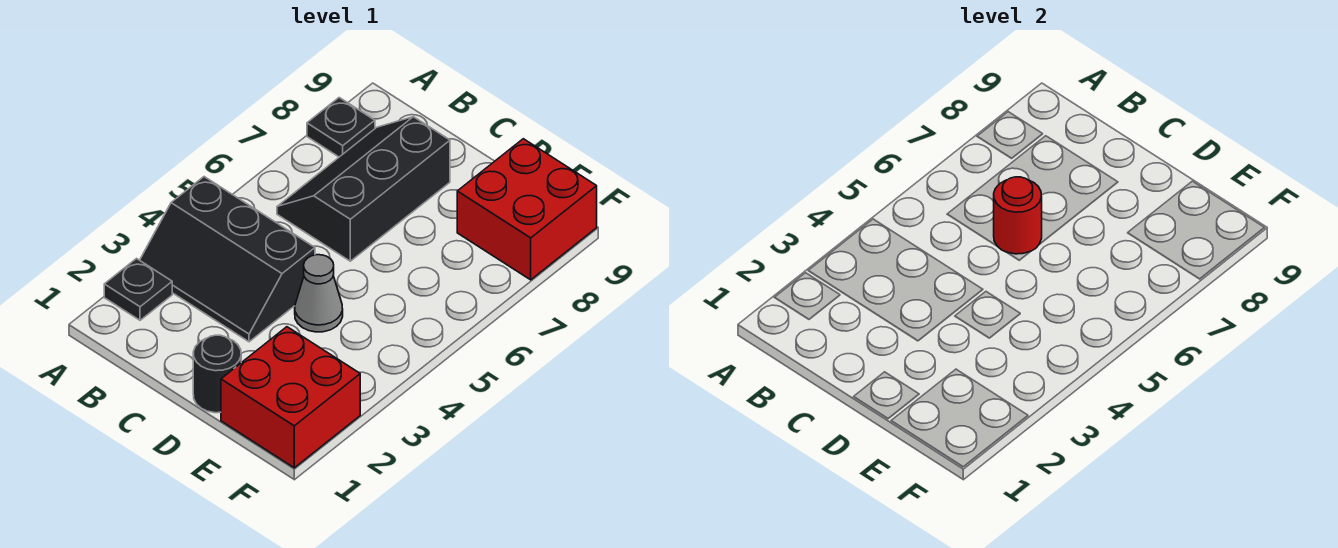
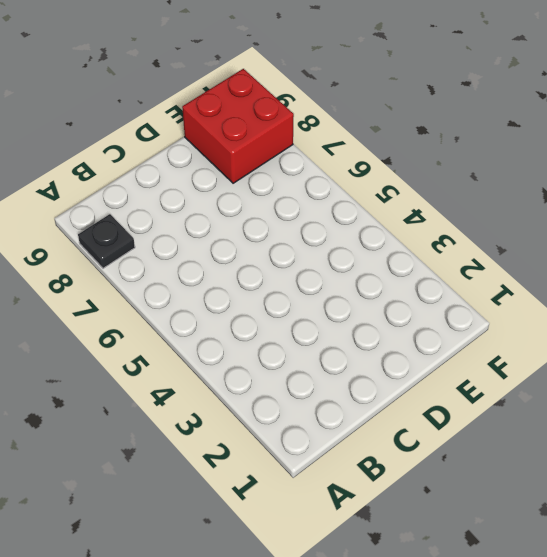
none -> black plate A2 level 1
none -> black slope A3:C4 level 1 top 4

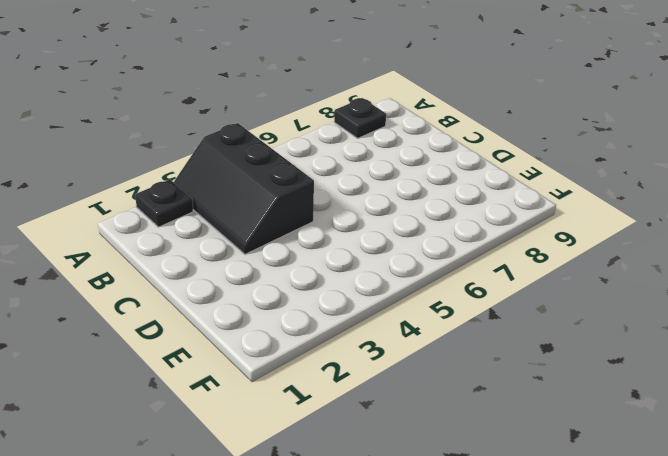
none -> black slope B6:C8 level 1 top C
none -> black round brick D1 level 1

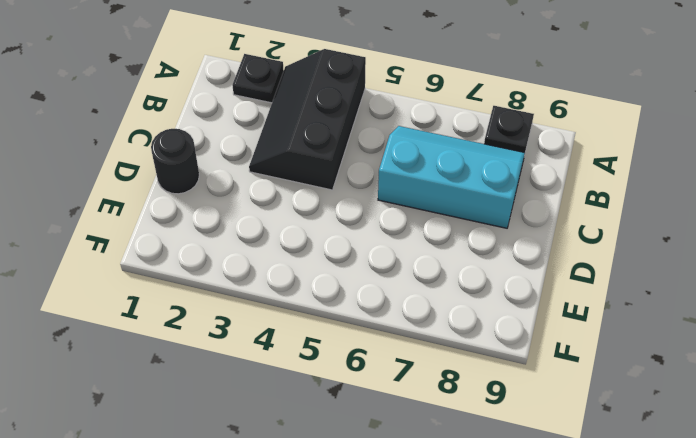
cyan slope B6:C8 level 1 top C -> black slope B6:C8 level 1 top C
none -> grey cone D4 level 1
none -> red brick E1:F2 level 1

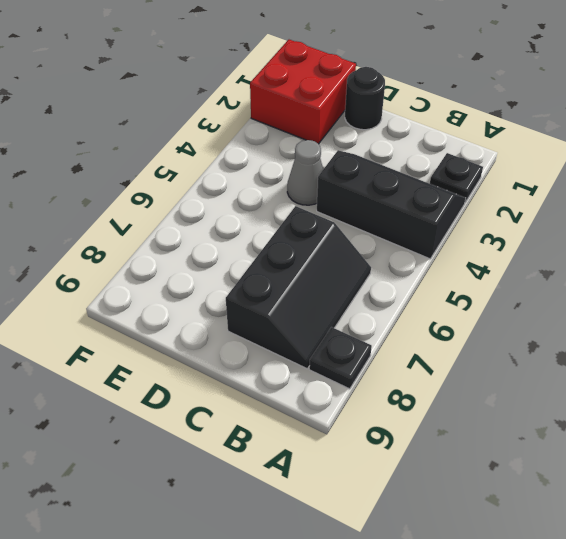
none -> red brick E8:F9 level 1
none -> red round brick C6 level 2

